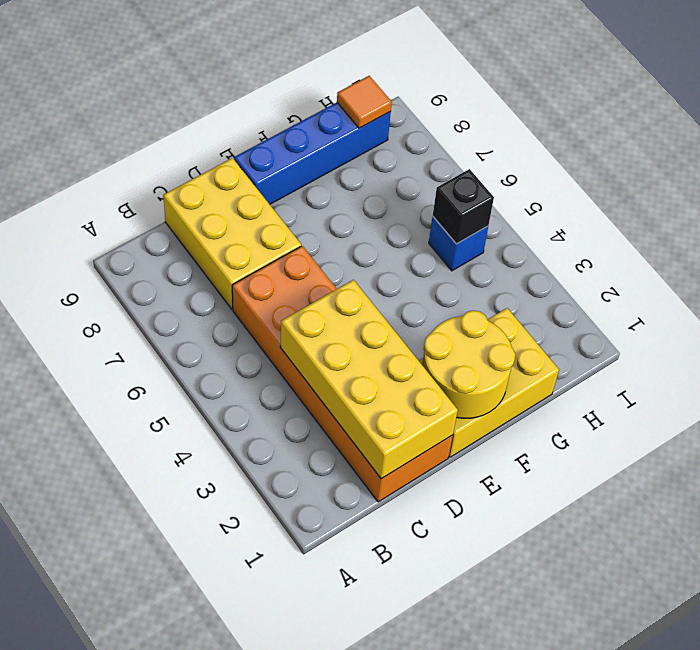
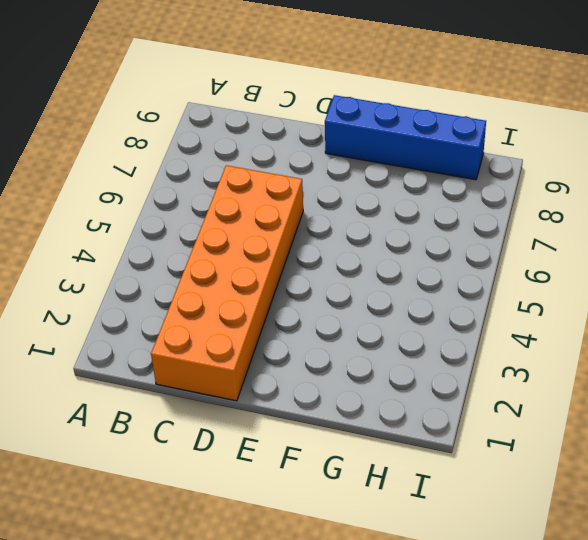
none -> yellow brick C7:D9 level 1
none -> yellow brick E1:G2 level 1

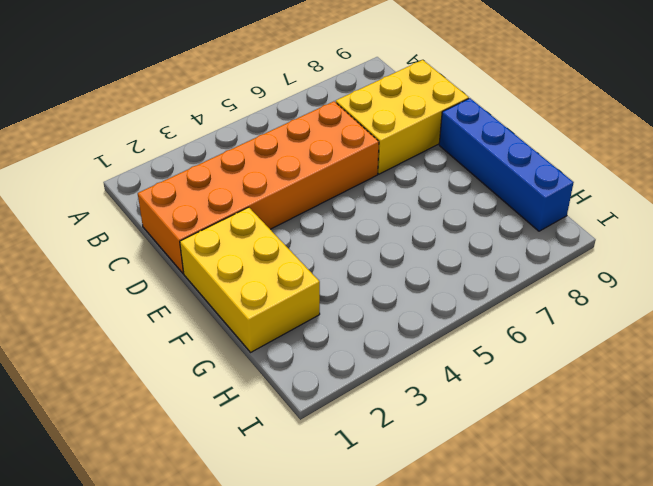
none -> blue brick H5 level 1
none -> yellow brick C1:D4 level 2

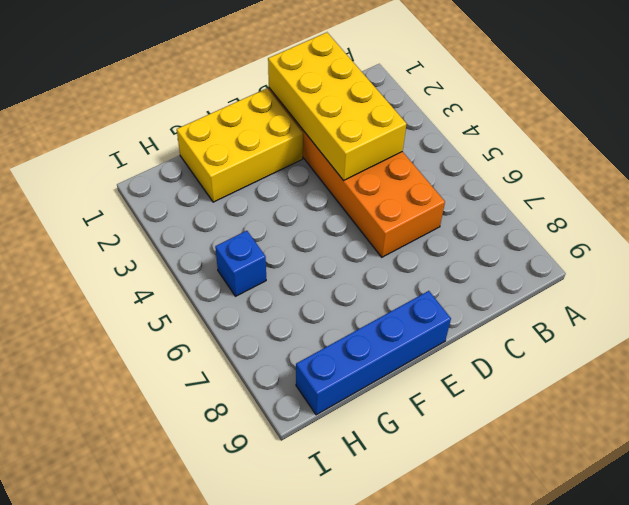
none -> yellow brick C7:D9 level 1
none -> yellow round brick E1:F2 level 2

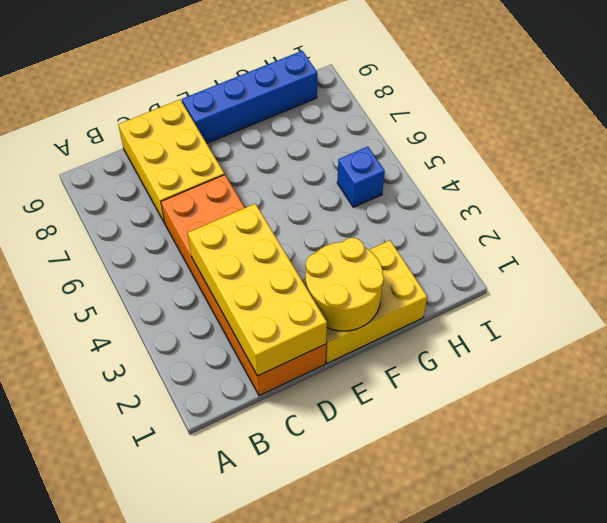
none -> black brick H5 level 2
none -> orange tile H9 level 2

